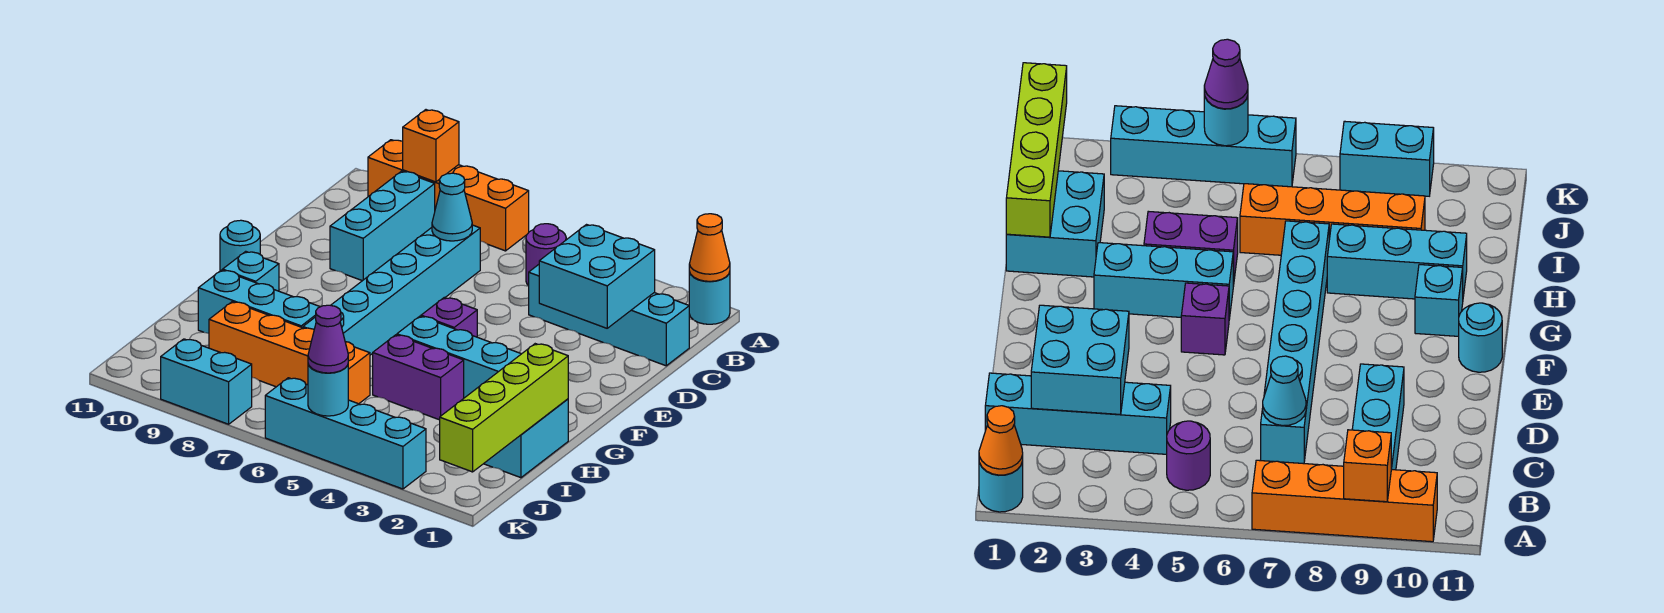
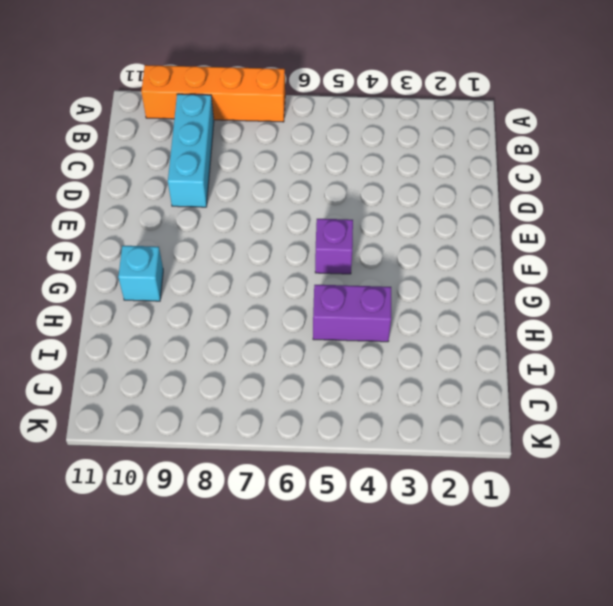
none -> cyan round brick A1 level 1
none -> purple round brick B5 level 1
none -> cyan brick C1:C4 level 1

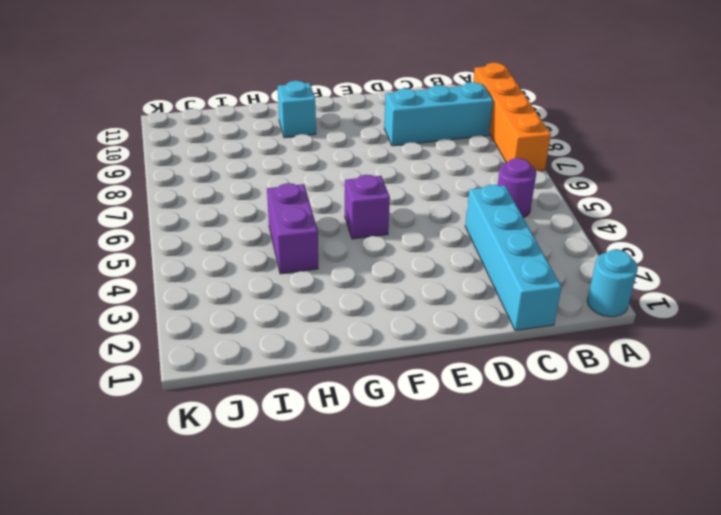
none -> cyan brick C7:H7 level 1
none -> cyan round brick F11 level 1
none -> cyan brick G3:G5 level 1

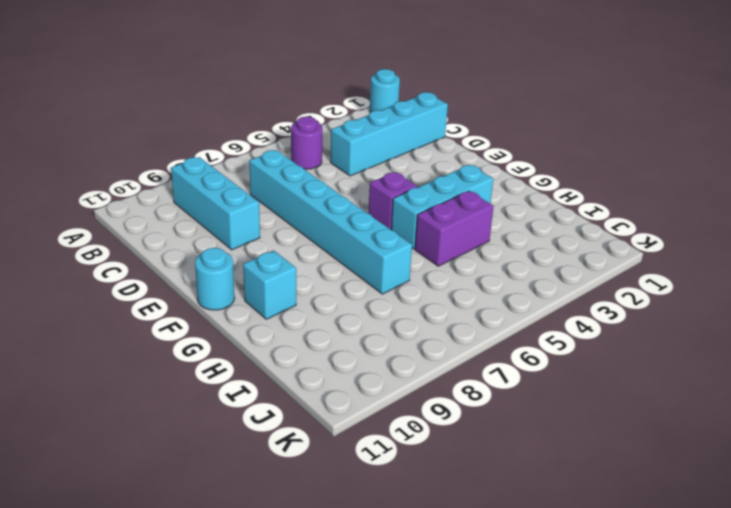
none -> orange brick A7:A10 level 1
none -> cyan brick H1:I2 level 1
none -> cyan brick H8:H10 level 1

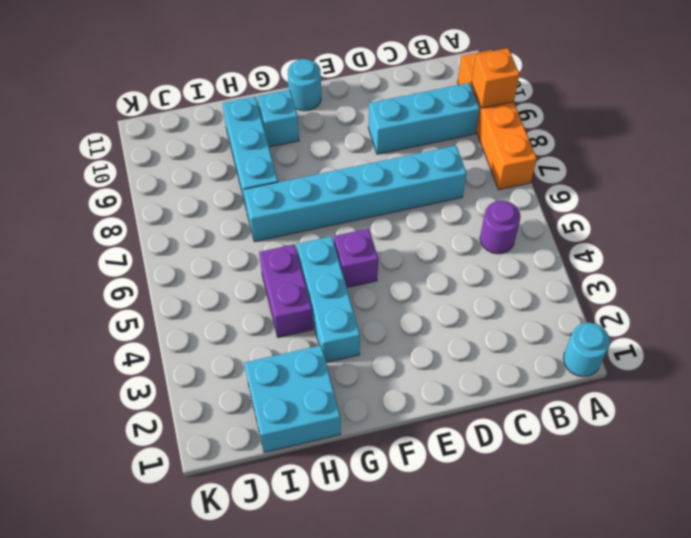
none -> cyan brick C1:C4 level 1
none -> orange brick I6:I9 level 1
none -> cyan brick K3:K6 level 1

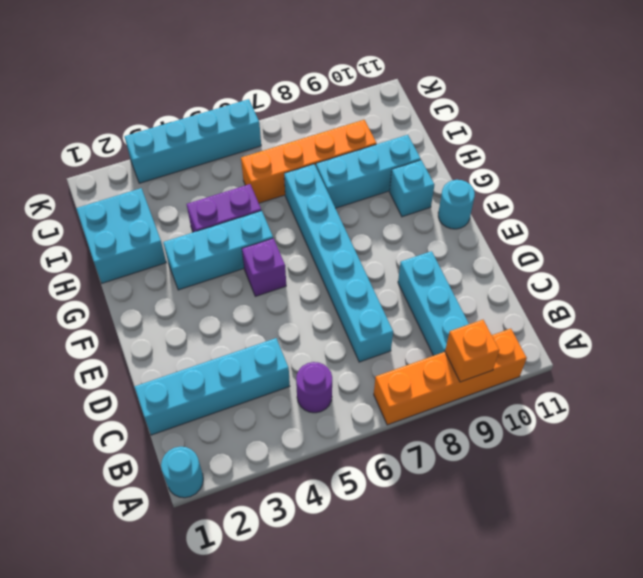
none -> cyan brick K8:K9 level 1
none -> orange cone A1 level 2
none -> cyan brick C2:D3 level 2

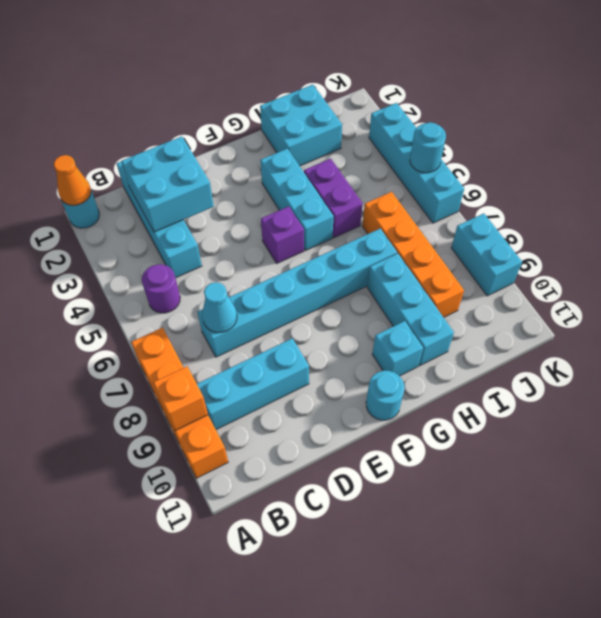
none -> lime brick H1:K1 level 2
none -> purple cone K5 level 3

